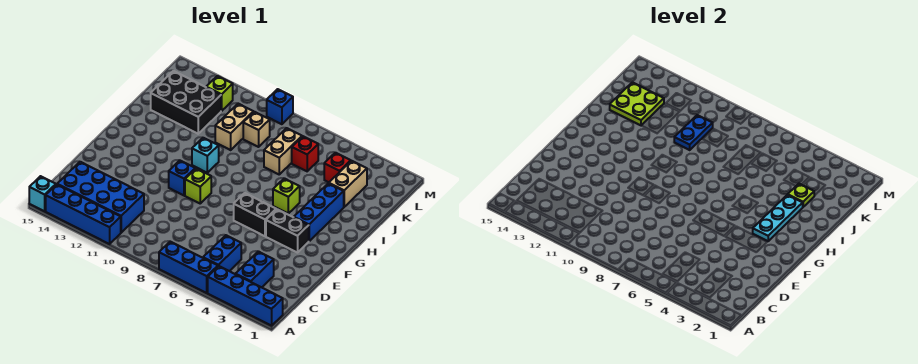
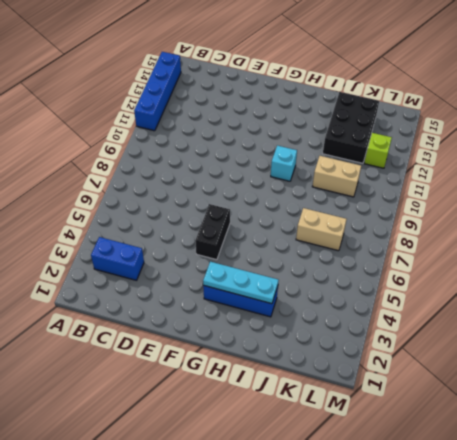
none -> blue brick A1:A4 level 1
none -> blue brick A5:A7 level 1
none -> cyan brick A15 level 1

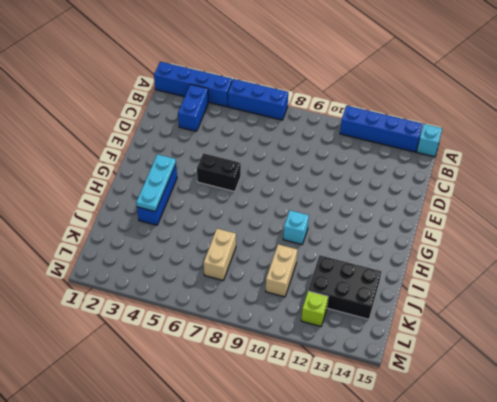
none -> blue brick B5:C5 level 1
none -> blue brick B11:C14 level 1
none -> black brick F3:F4 level 1

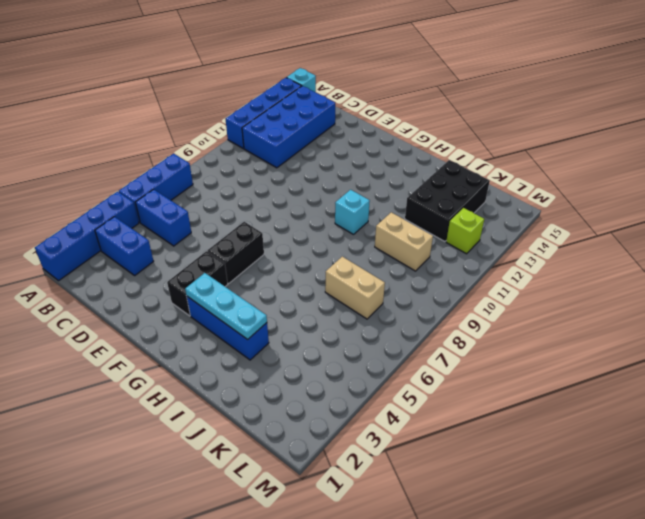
none -> lime brick F9 level 1
none -> blue brick F10 level 1
none -> lime brick H5 level 1

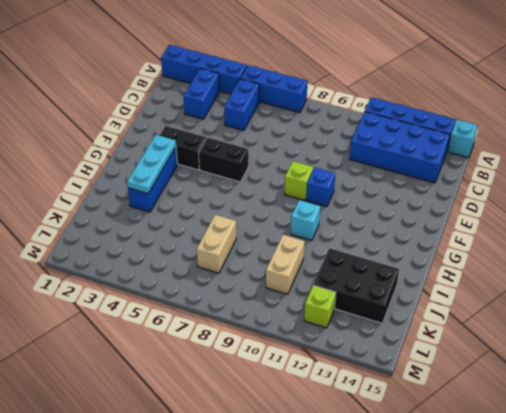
none -> lime brick H5 level 1
none -> tan brick J3:K3 level 1
none -> red brick K4 level 1

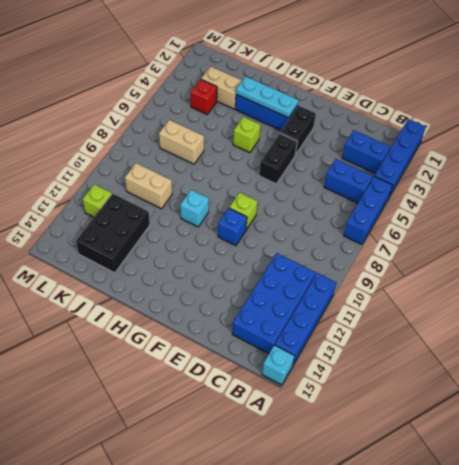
none -> red brick K6 level 1
none -> tan brick K9 level 1
none -> blue brick M9 level 1

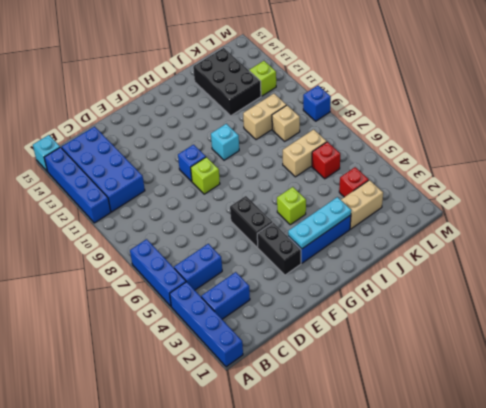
none -> lime plate J3 level 2
none -> blue plate J10:K10 level 2
none -> lime plate J13:K14 level 2

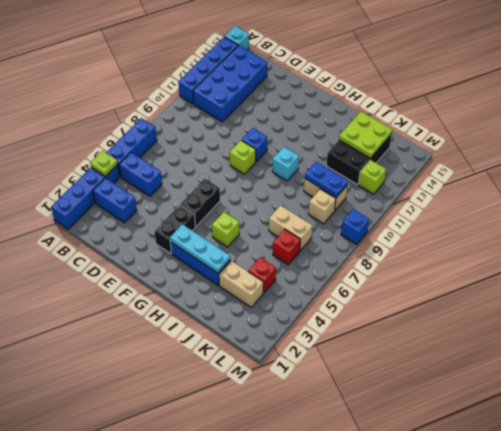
lime plate A4 level 2 -> lime plate J3 level 2

